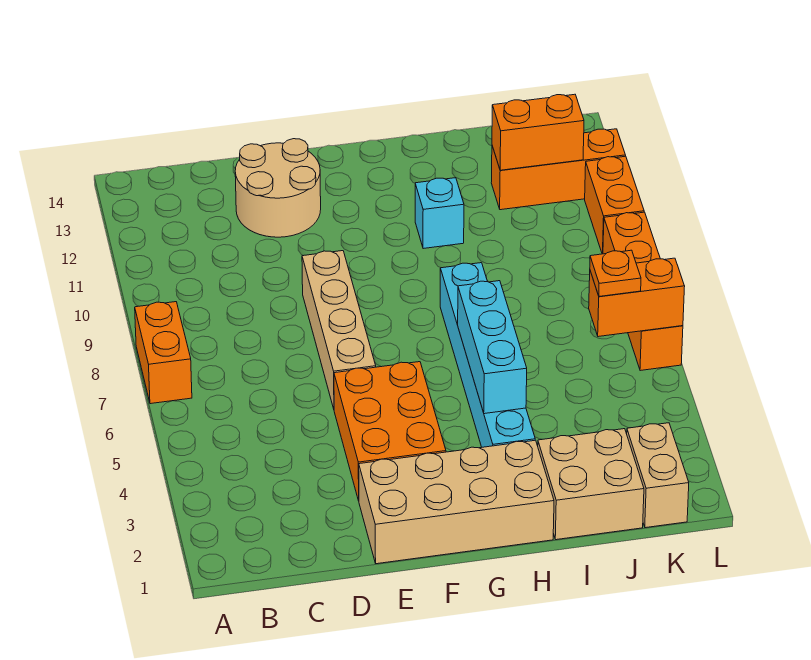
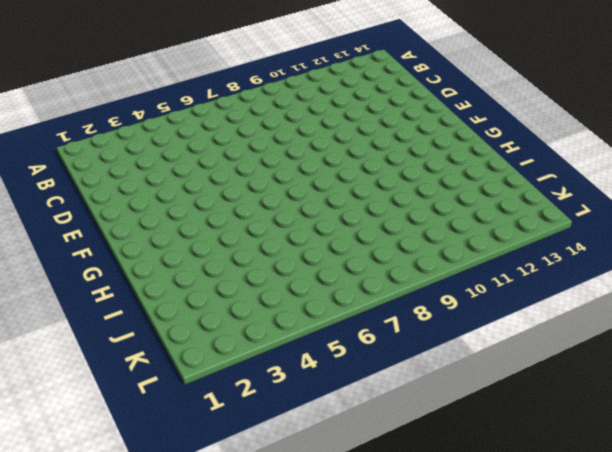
none -> orange brick A7:A8 level 1
none -> tan round brick D12:E13 level 1
none -> tan brick E1:H2 level 1

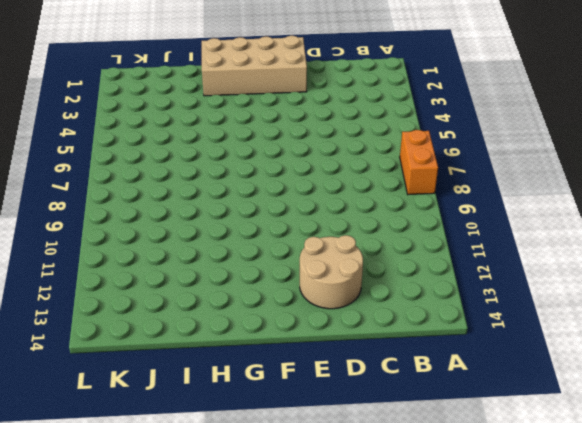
none -> orange brick E3:F5 level 1
none -> tan brick E6:E9 level 1
none -> cyan brick H3:H8 level 1

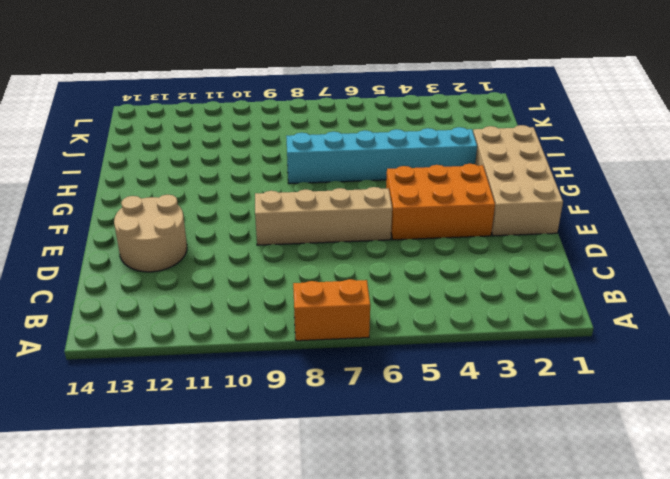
none -> cyan brick H11 level 1
none -> tan brick I1:J2 level 1
none -> orange brick J12:L12 level 1

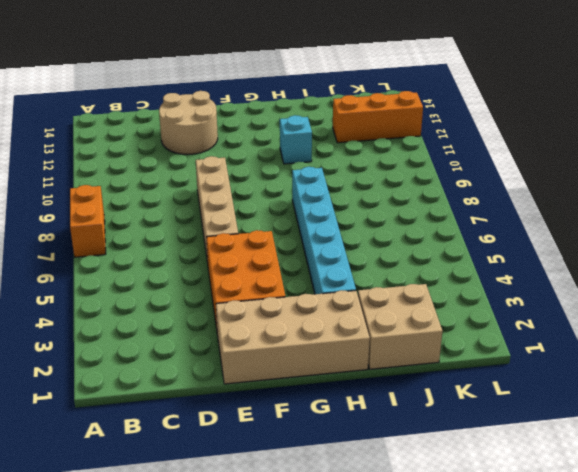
none -> tan brick K1:K2 level 1
none -> orange brick L6:L9 level 1
none -> orange brick L10:L11 level 1

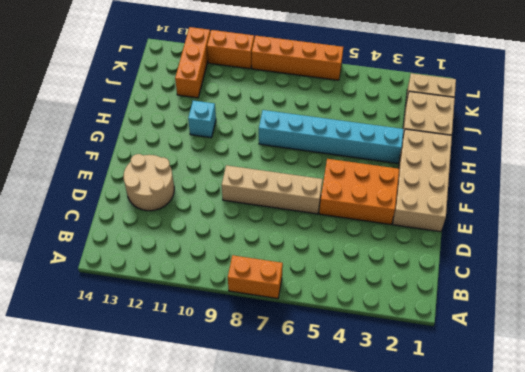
none -> cyan brick H4:H6 level 2
none -> orange brick J12:K12 level 2
none -> orange brick K6:L6 level 2

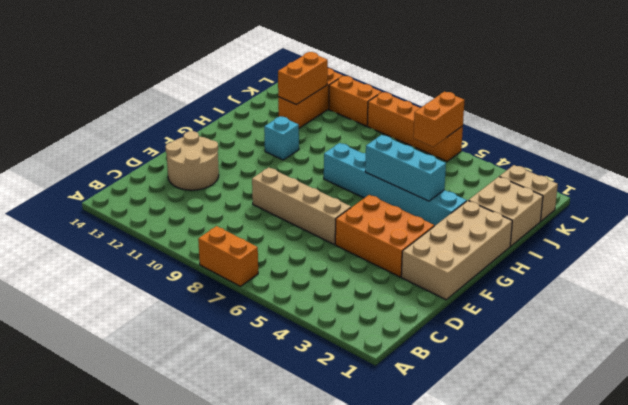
none -> orange plate K6 level 3

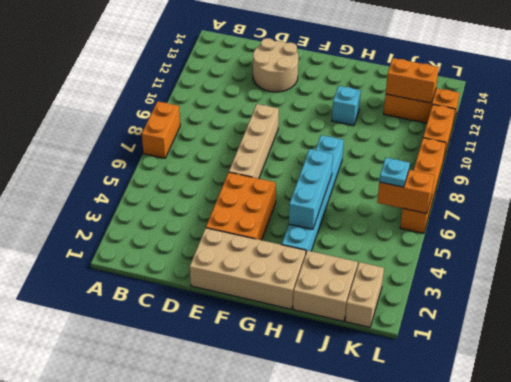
cyan plate K6 level 3 -> orange plate K6 level 3

